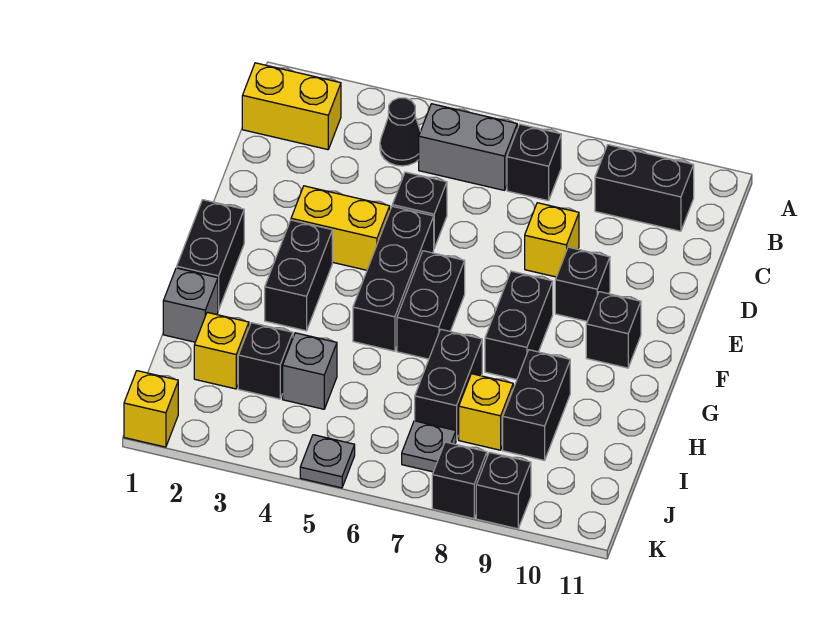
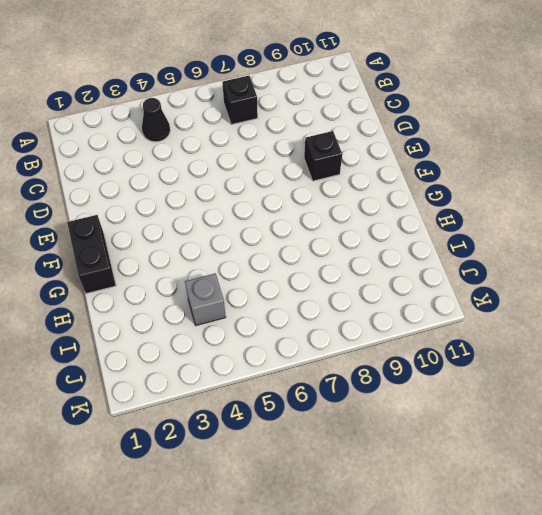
none -> yellow brick B1:B2 level 1
none -> grey brick B5:B6 level 1
none -> black brick B9:B10 level 1

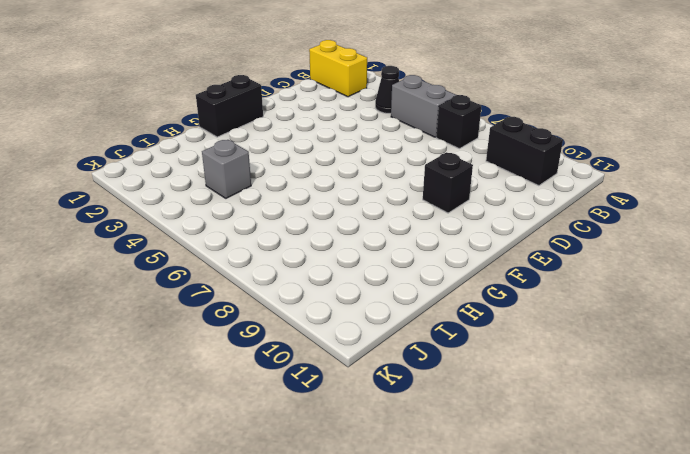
none -> black brick D5 level 1
none -> yellow brick D8 level 1
none -> yellow brick E3:E4 level 1

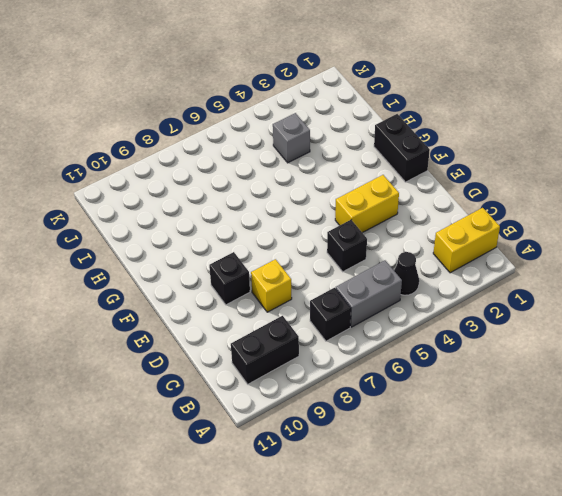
none -> black brick E5:G5 level 1
none -> black brick F3:G3 level 1
none -> black brick F6:G6 level 1

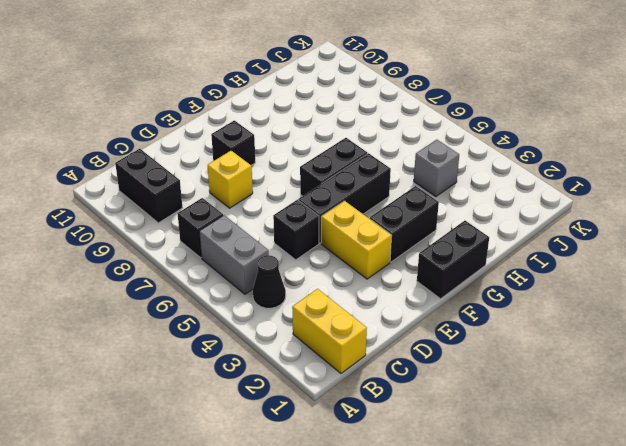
none -> black brick F8:G8 level 1
none -> black brick F10 level 1
none -> grey brick H1 level 1

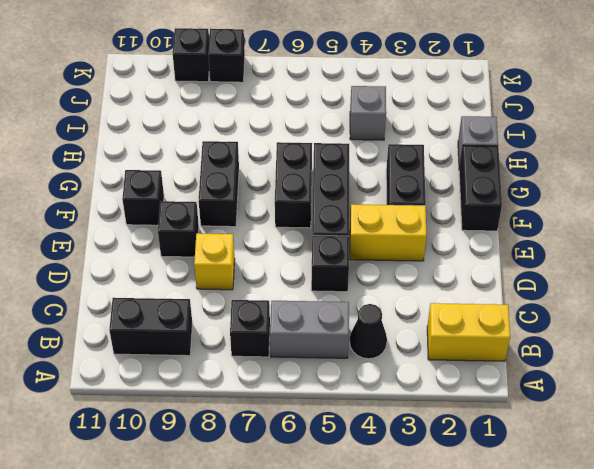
none -> black brick H7:I7 level 1
none -> black brick H9:I9 level 1
none -> yellow brick I2 level 1

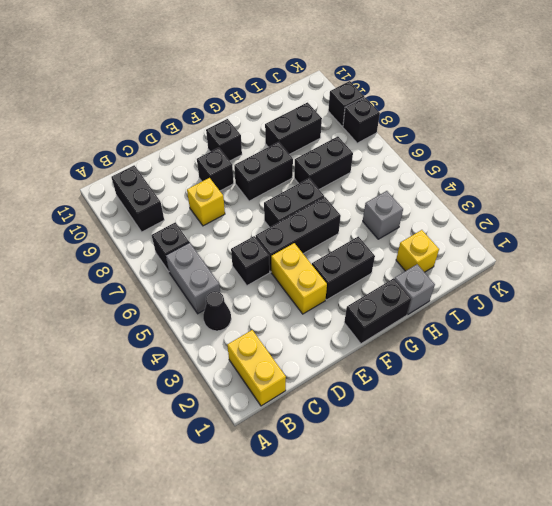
none -> black brick I3 level 1
none -> yellow brick I8 level 1
none -> grey plate J7 level 1

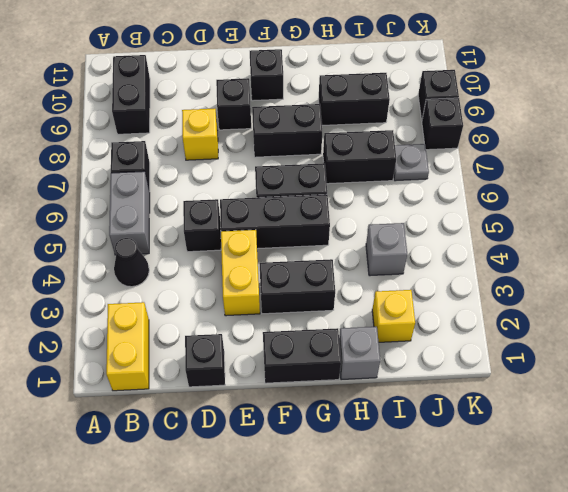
black brick D1 level 1 -> black brick I3 level 1
none -> yellow brick I8 level 1
none -> yellow brick K1 level 1
none -> grey plate K5 level 1

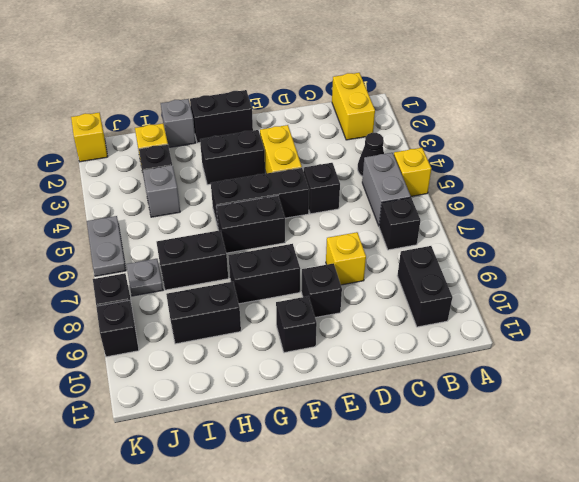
yellow brick A5 level 1 -> yellow brick I8 level 1
grey plate K5:K6 level 1 -> grey plate K5 level 1

